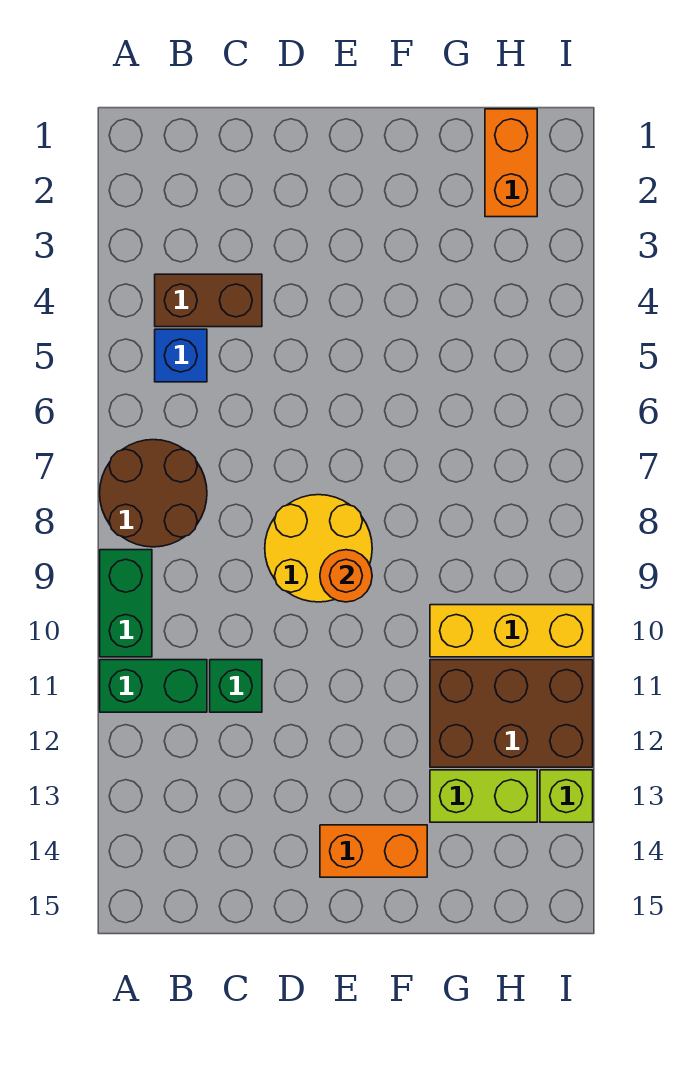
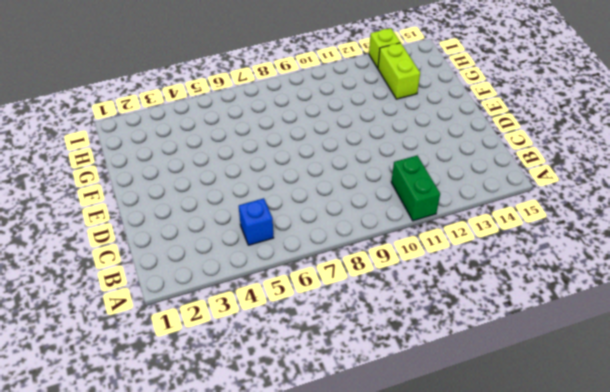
none -> brown round brick A7:B8 level 1
none -> green brick A9:A10 level 1
none -> brown brick B4:C4 level 1

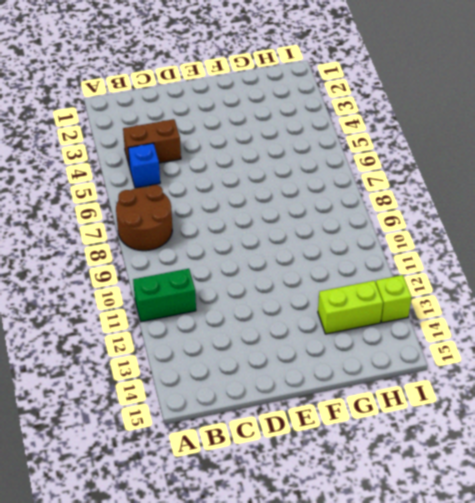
none -> green brick A9:A10 level 1
none -> green brick C11 level 1
none -> yellow round brick D8:E9 level 1

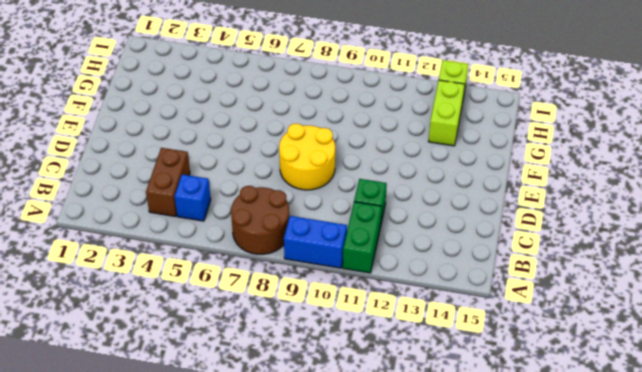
blue brick A9:A10 level 1 -> green brick A9:A10 level 1
none -> orange brick E14:F14 level 1
none -> yellow brick G10:I10 level 1
none -> brown brick G11:I12 level 1

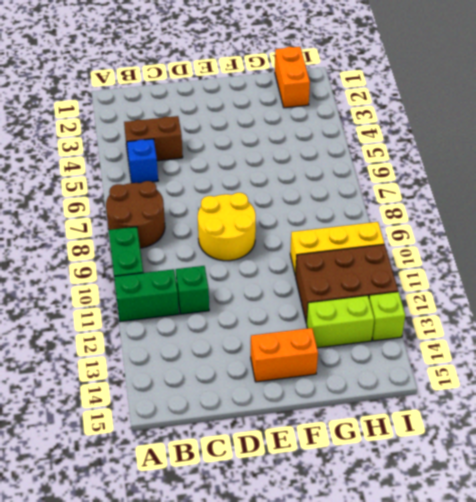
none -> orange round brick E9 level 2

